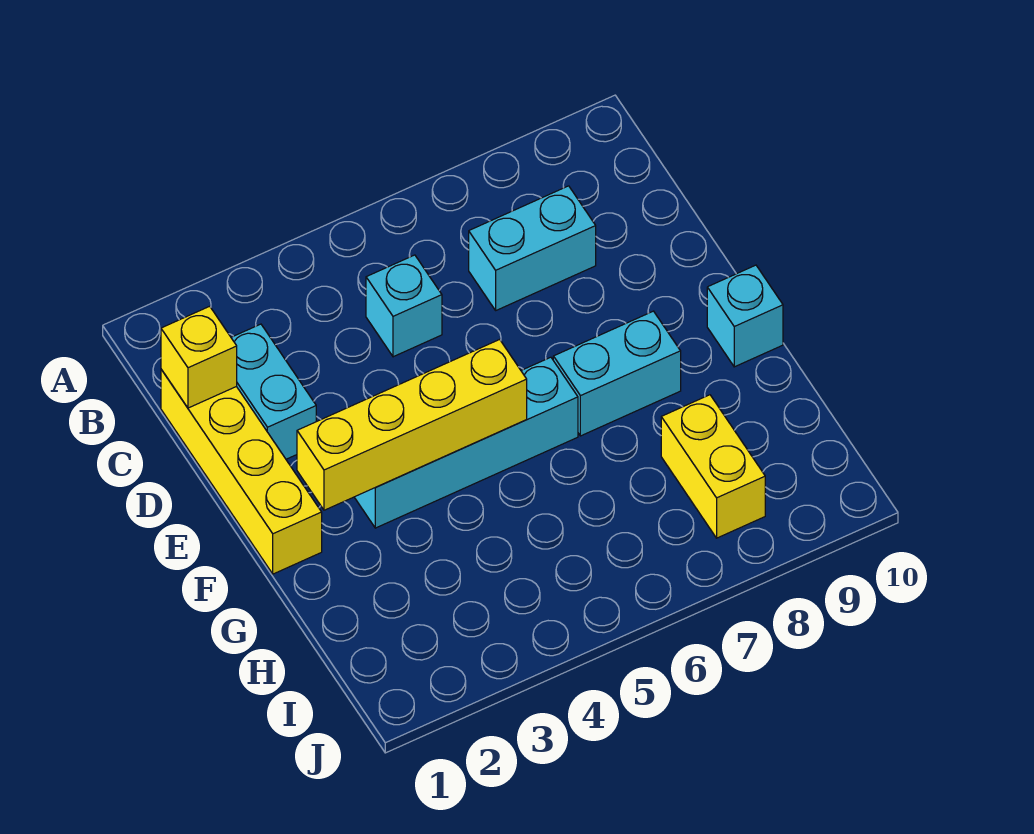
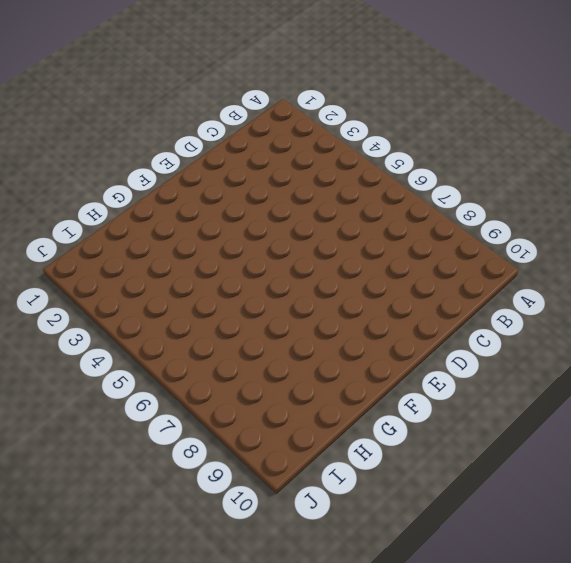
none -> yellow brick C1:F1 level 1
none -> cyan brick C2:D2 level 1

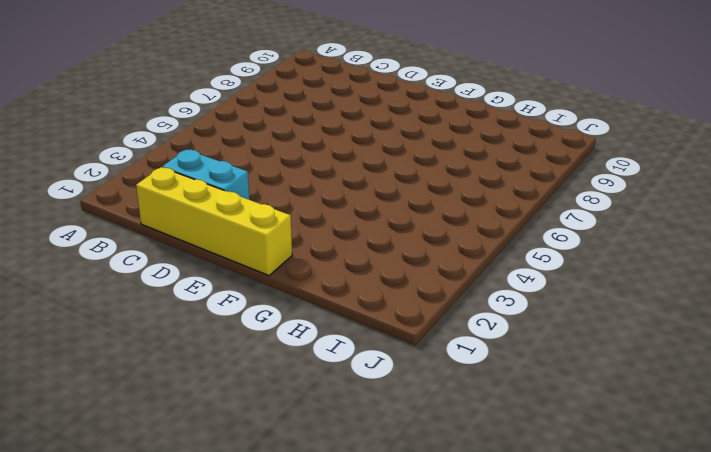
none -> cyan brick C5 level 1
none -> cyan brick C7:C8 level 1

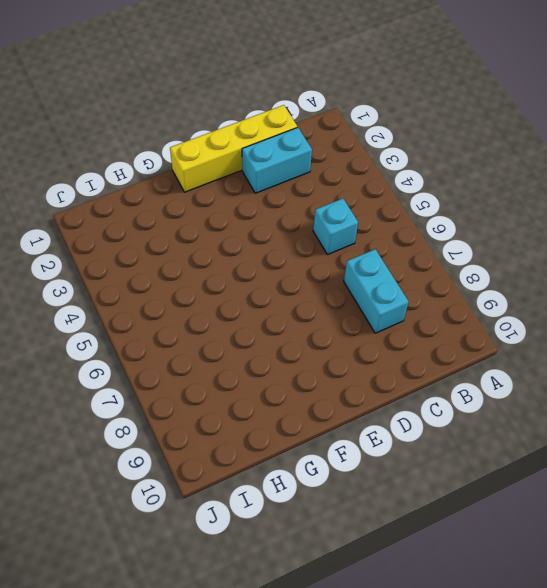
none -> cyan brick F3:F6 level 1
none -> cyan brick F7:F8 level 1

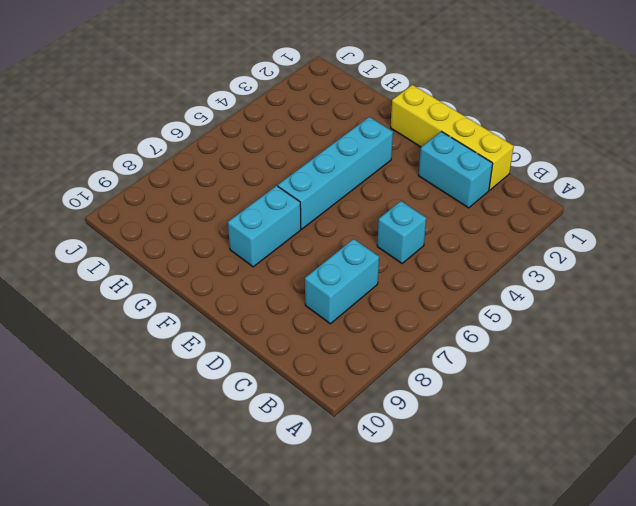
none -> cyan brick F10 level 1
none -> yellow brick H8:I8 level 1

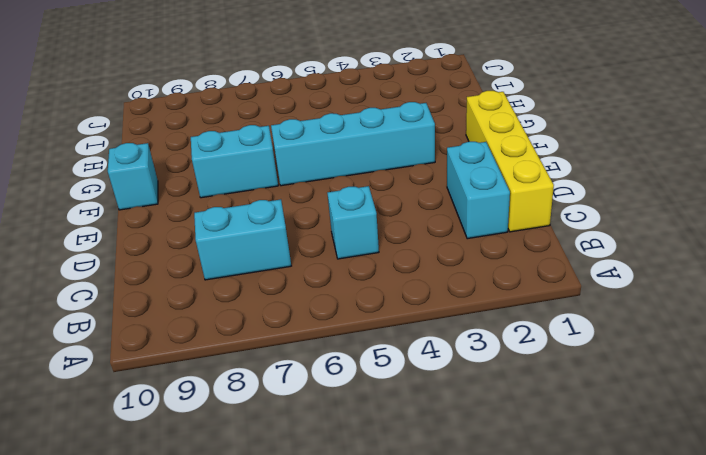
none -> yellow brick H8:I8 level 1
none -> yellow brick C1 level 2

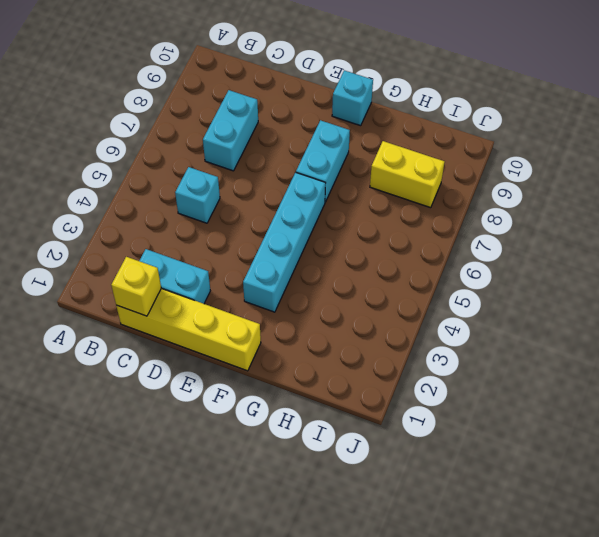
none -> yellow brick F2:F5 level 2

